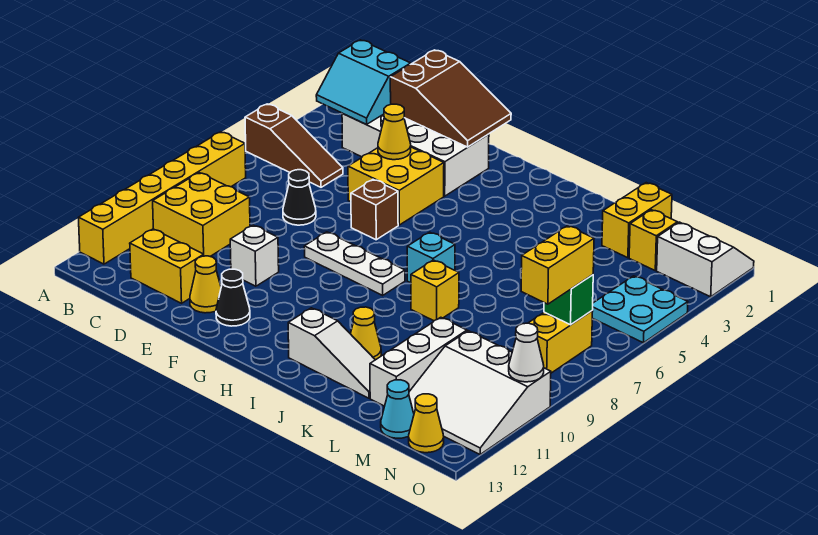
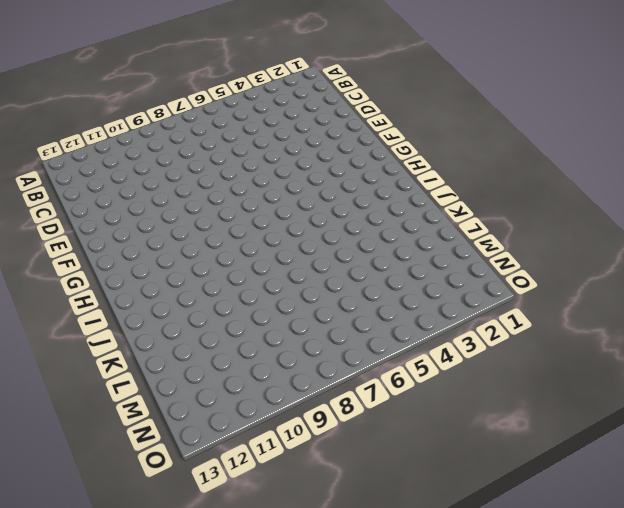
none -> brown slope A5:C5 level 1 top A
none -> yellow brick A7:A12 level 1
none -> yellow brick B9:C10 level 1
none -> white brick C2:F3 level 1

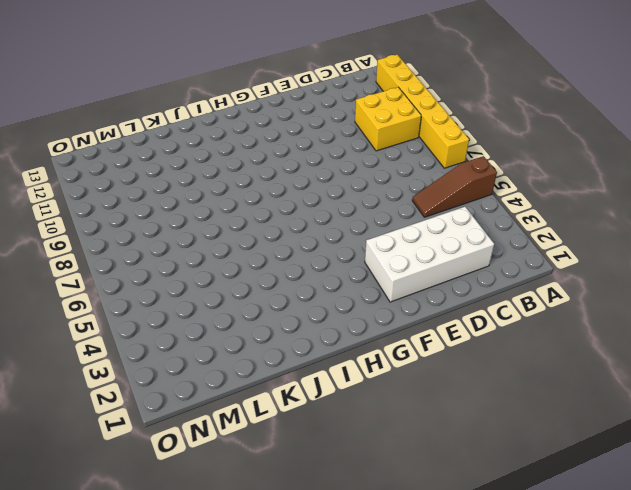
none -> yellow brick C12:D12 level 1
none -> black cone D7 level 1
none -> yellow brick E4:F5 level 1
none -> white brick E10 level 1

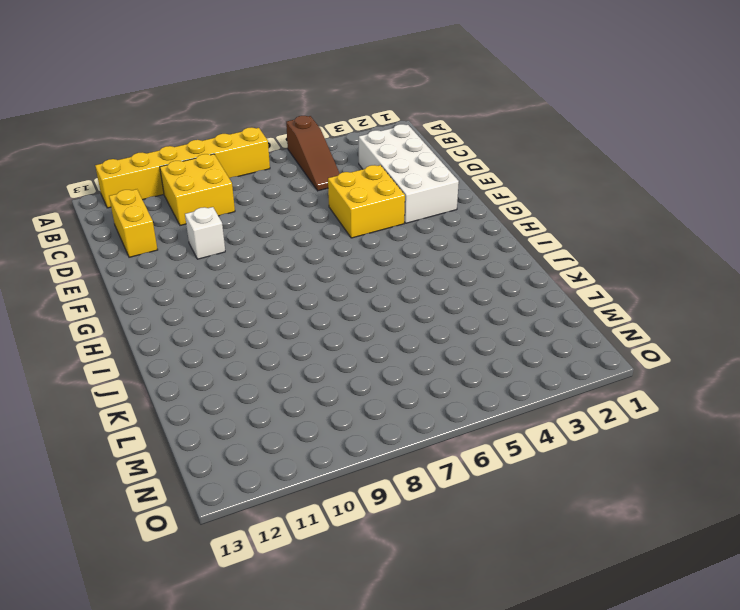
none -> black cone D7 level 1
none -> yellow cone E12 level 1
none -> brown brick F6 level 1
none -> white plate F8:H8 level 1

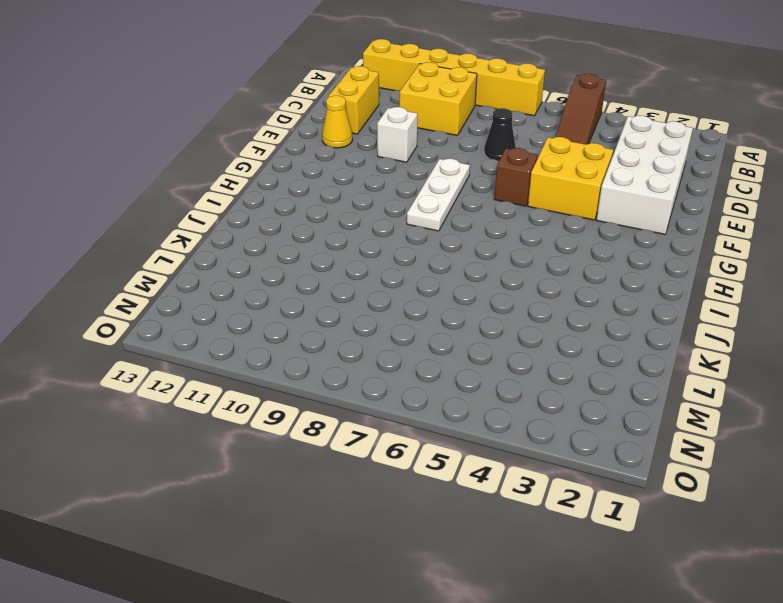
none -> black cone F12 level 1
none -> cyan brick I7 level 1
none -> white slope I12:K12 level 1 top I
none -> yellow brick J8 level 1

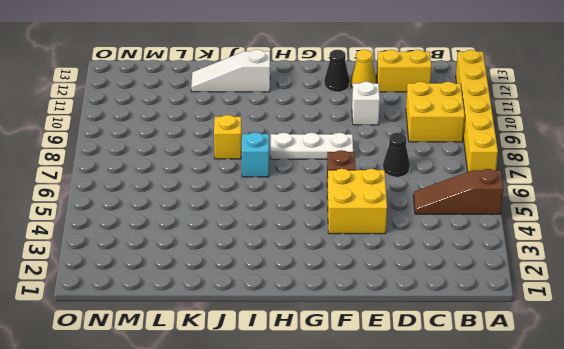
none -> white brick C2:F3 level 1
none -> yellow cone J11 level 1
none -> yellow brick L1:L2 level 1
none -> white brick L10:L12 level 1

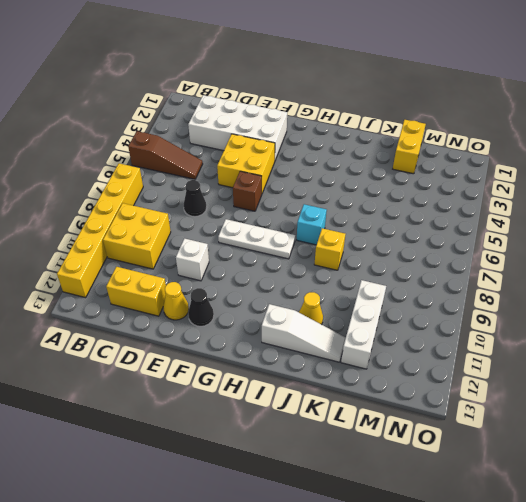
none -> yellow brick M2 level 1
none -> white slope M10:O12 level 1 top 10
none -> cyan cone M13 level 1
none -> white slope N1:O2 level 1 top 2

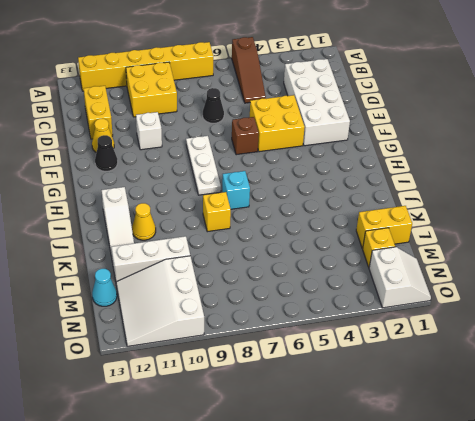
none -> cyan plate N4:O5 level 1
none -> yellow brick N7:N8 level 1
none -> yellow cone N13 level 1
none -> cyan slope B2:C3 level 2 top 2

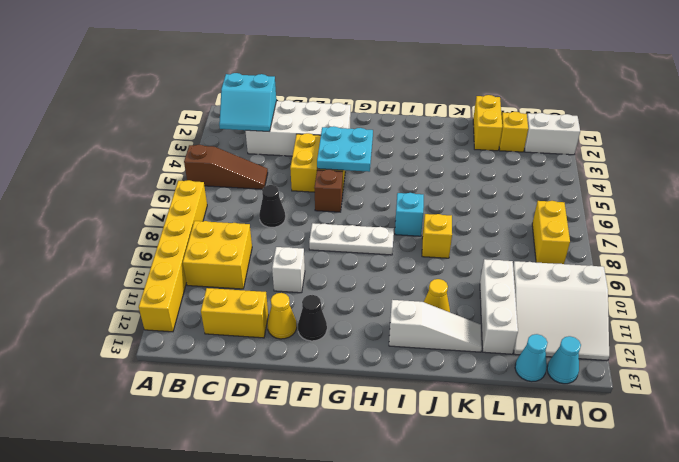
cyan plate F4:G5 level 2 -> cyan plate N4:O5 level 1
cyan cone N13 level 1 -> yellow cone N13 level 1
none -> brown slope D1:F2 level 2 top D
none -> yellow cone E4 level 2
none -> green brick N7 level 2
none -> white cone O10 level 2

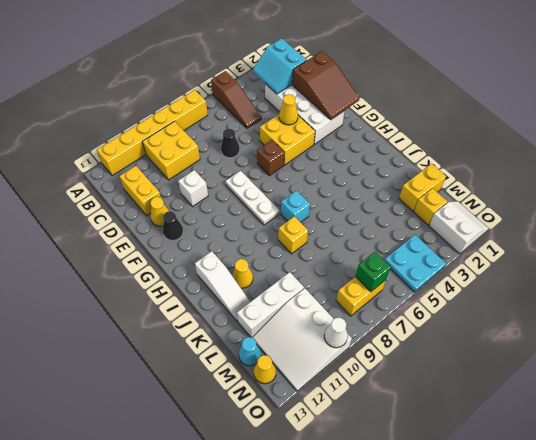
none -> yellow brick N7:N8 level 3

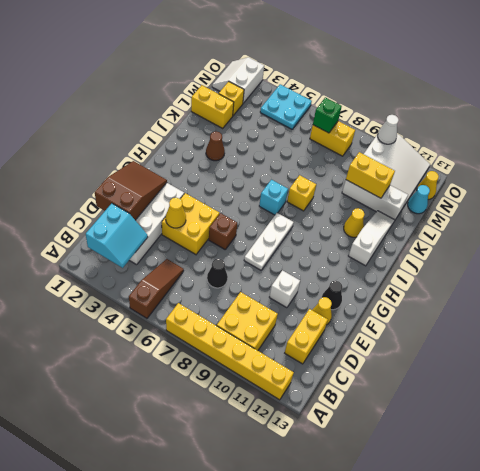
brown cone J3 level 1 -> none
yellow brick L10:L11 level 2 -> yellow brick N7:N8 level 3

